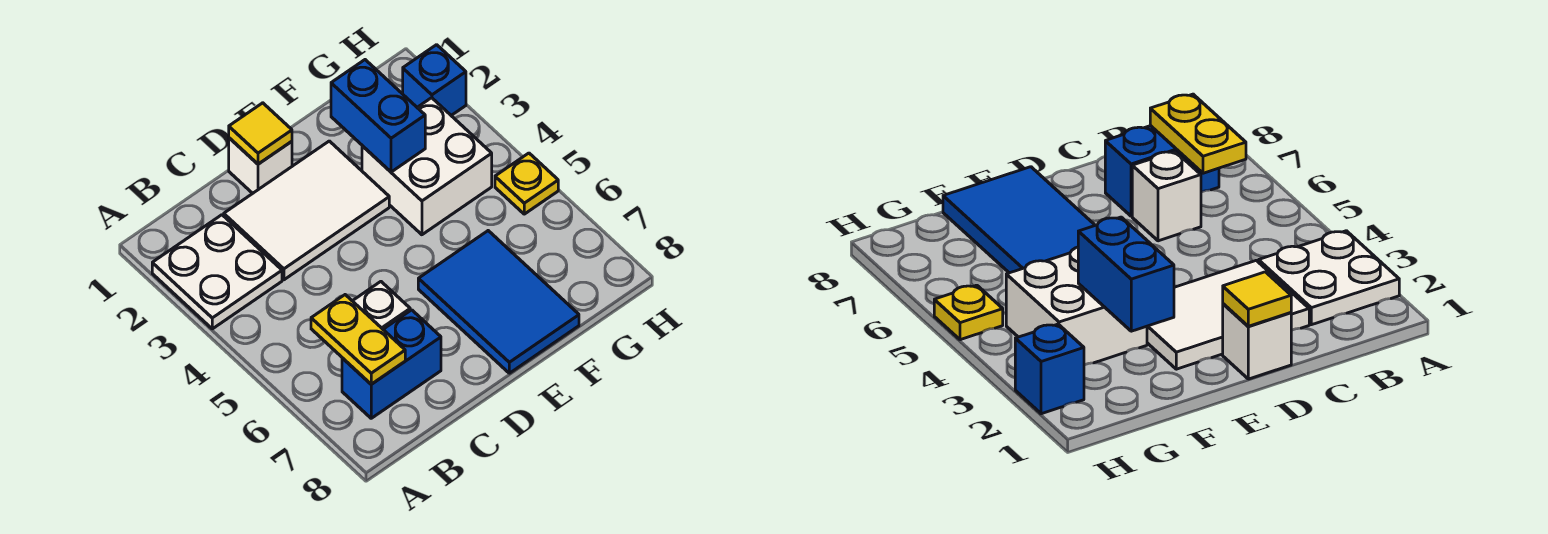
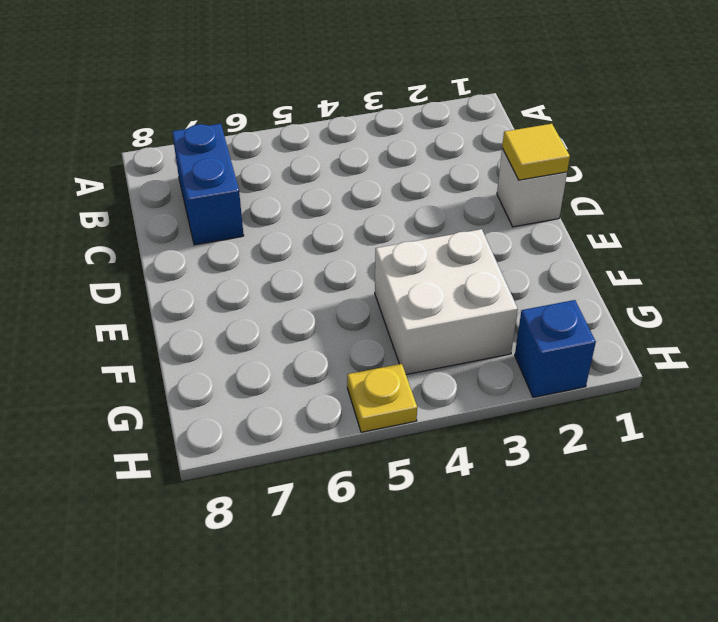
none -> white plate A2:B3 level 1
none -> white tile C2:E3 level 1
none -> white brick C6 level 1

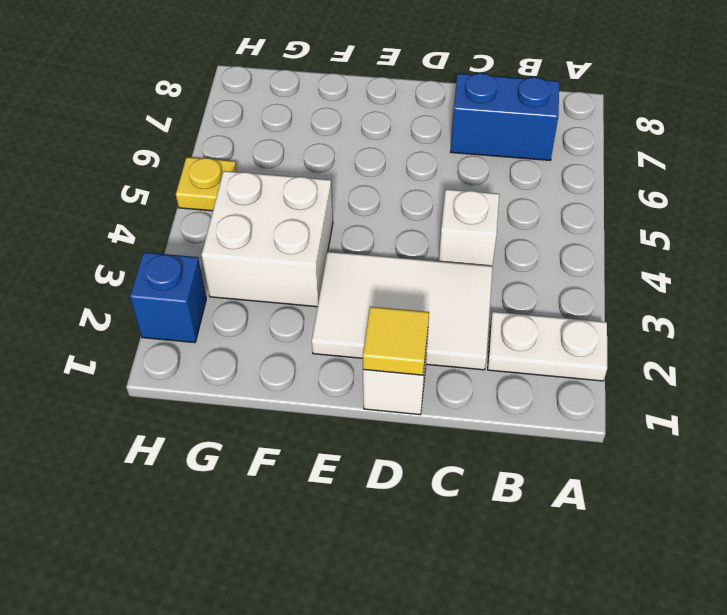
white plate A2:B2 level 1 -> white plate A2:B3 level 1
white brick C4 level 1 -> white brick C6 level 1
none -> blue tile E6:F8 level 1
none -> yellow plate B6:B7 level 2
none -> blue brick F2:F3 level 2

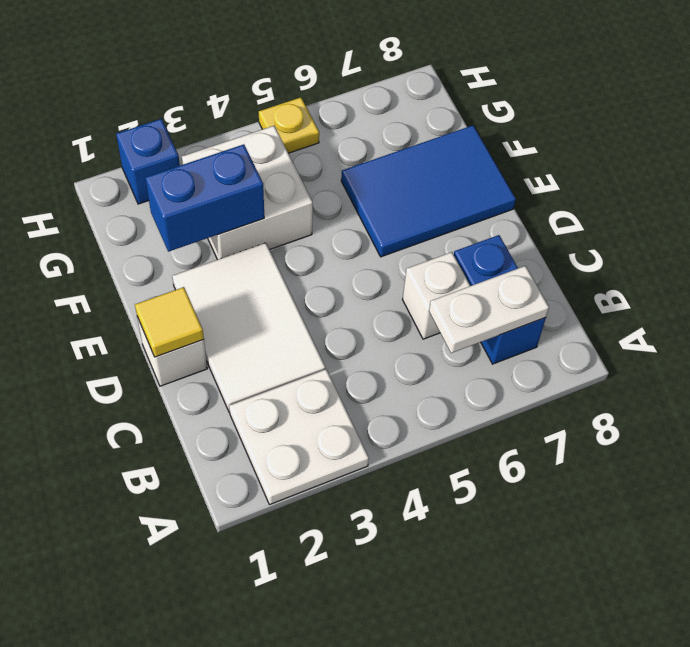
white plate B6:B7 level 2 -> yellow plate B6:B7 level 2

